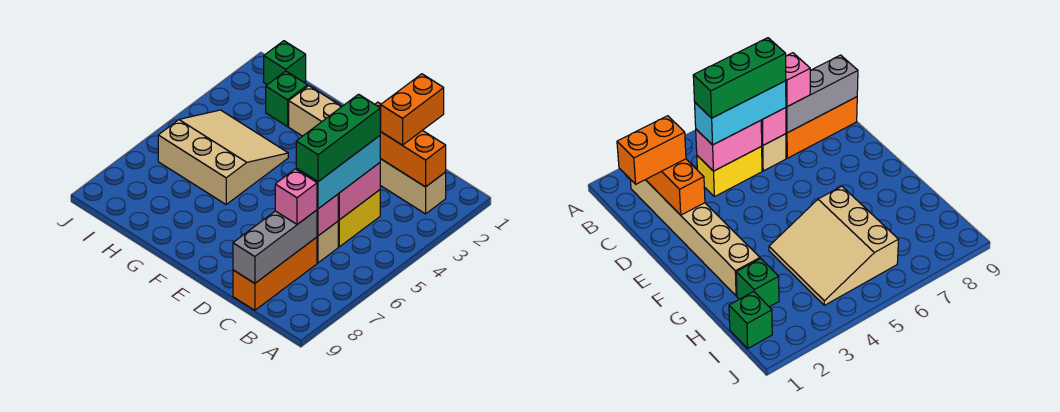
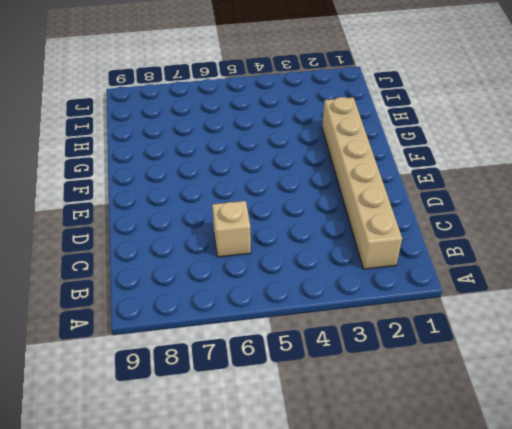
none -> yellow brick C4:C5 level 1
none -> orange brick C7:C9 level 1
none -> tan slope G4:I6 level 1 top 6

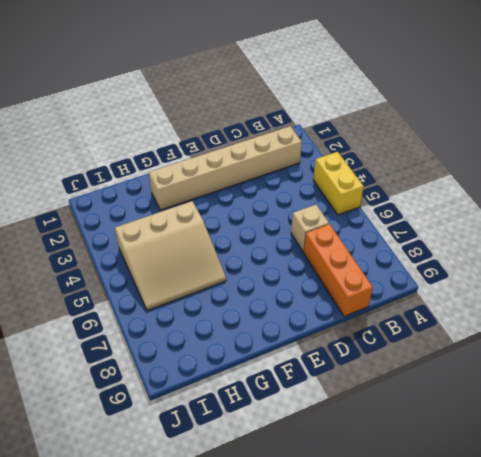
yellow brick A4:A5 level 1 -> yellow brick C4:C5 level 1
tan slope G4:I6 level 1 top 4 -> tan slope G4:I6 level 1 top 6
none -> green brick H2 level 1
none -> green brick I1 level 1
none -> orange brick B2:D2 level 2

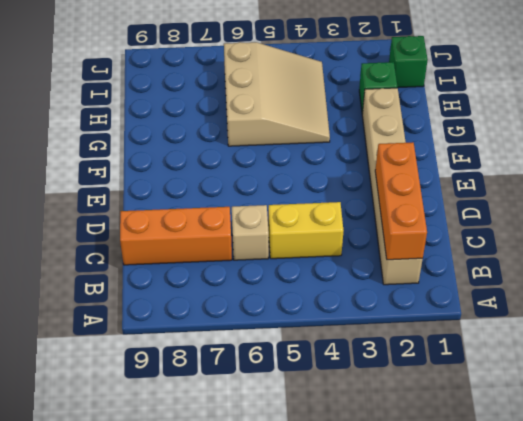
none -> pink brick C4:C5 level 2
none -> pink brick C6 level 2
none -> grey brick C7:C9 level 2

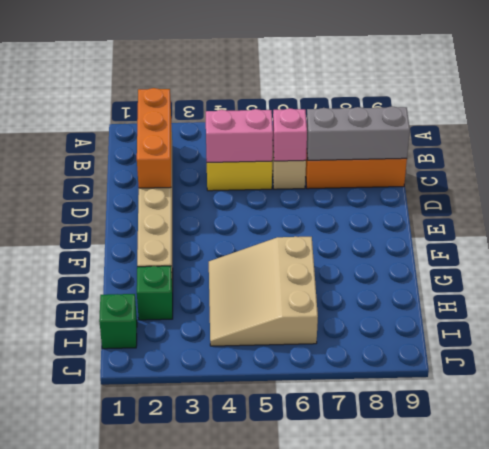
none -> orange brick C1:C2 level 3
none -> cyan brick C4:C6 level 3
none -> pink brick C7 level 3

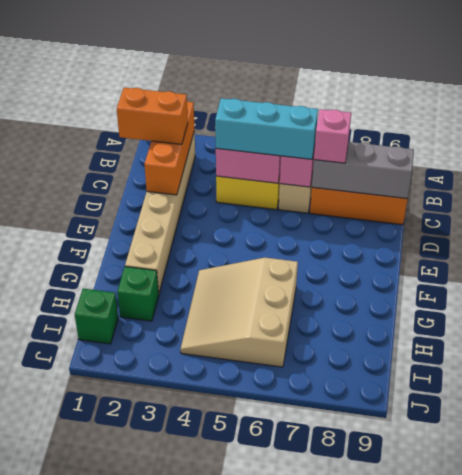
none -> green brick C4:C6 level 4

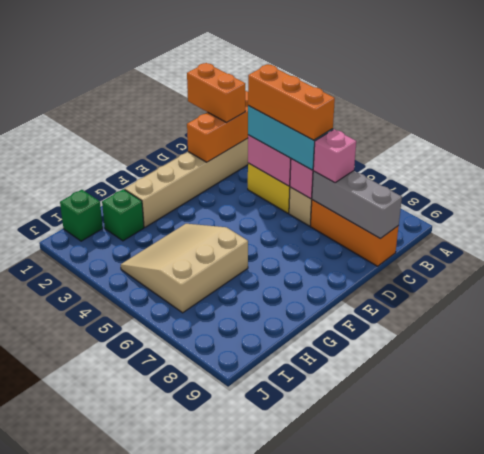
orange brick C4:C6 level 4 -> green brick C4:C6 level 4

